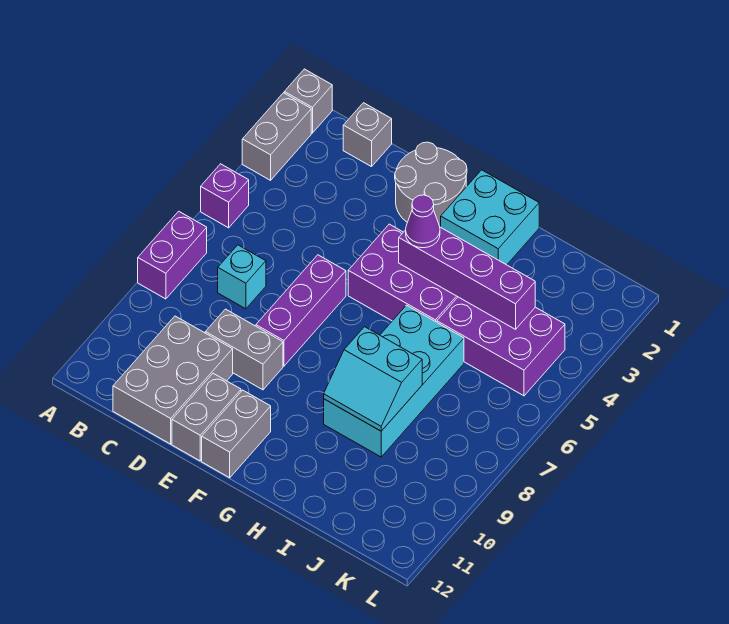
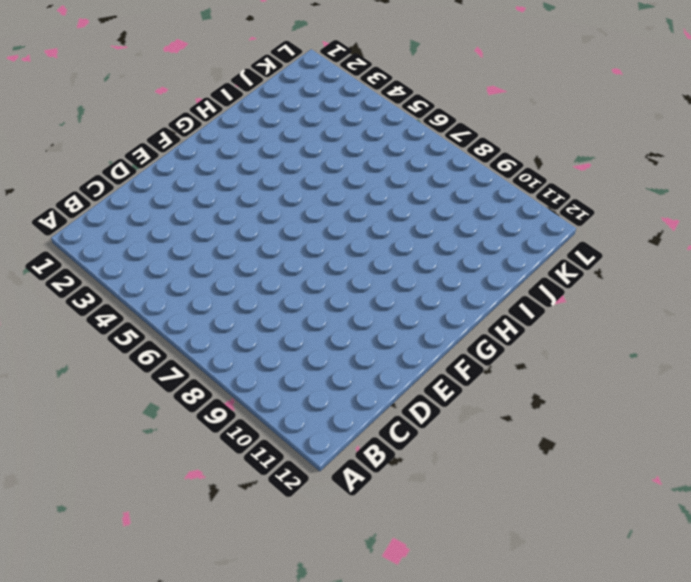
none -> grey brick A1 level 1
none -> grey brick A2:A3 level 1
none -> purple brick A5 level 1

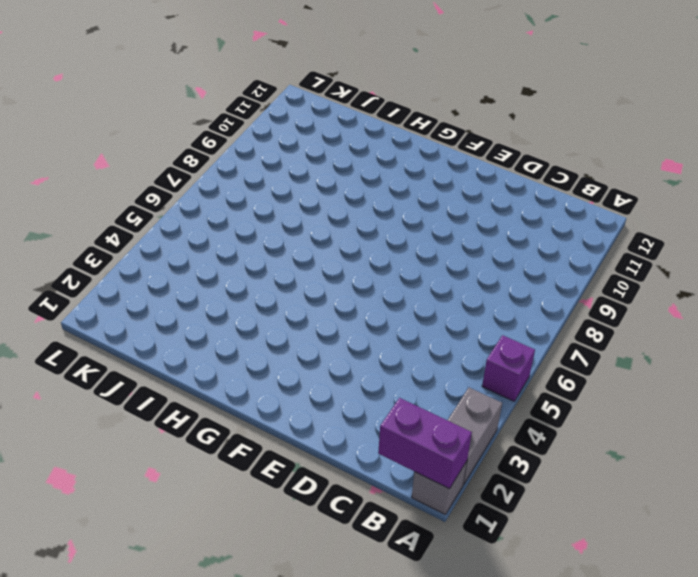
purple brick A1:B1 level 2 -> purple brick A7:A8 level 1
none -> grey brick C1 level 1
none -> cyan brick C7 level 1
none -> grey brick C10:D12 level 1

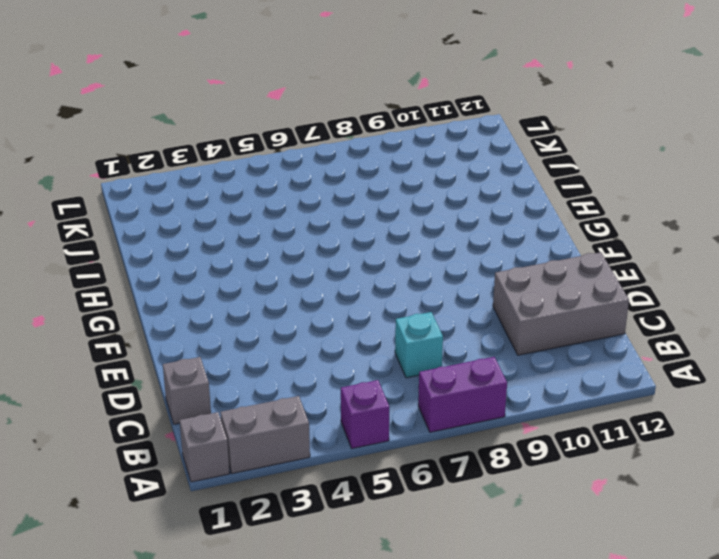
none -> grey brick D9:E9 level 1
none -> grey round brick E1:F2 level 1
none -> purple brick E6:E8 level 1

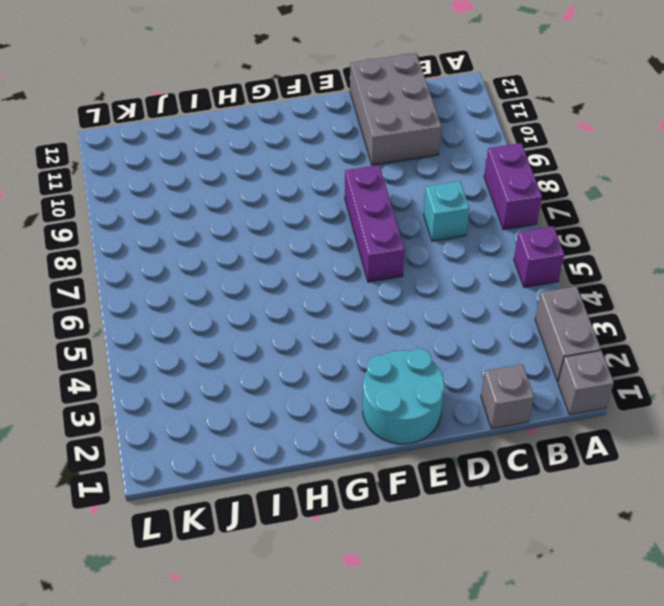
cyan round brick E1:F2 level 1 -> grey round brick E1:F2 level 1
none -> grey brick D9:E9 level 1
none -> grey brick E11:E12 level 1
none -> purple brick F4:H5 level 1

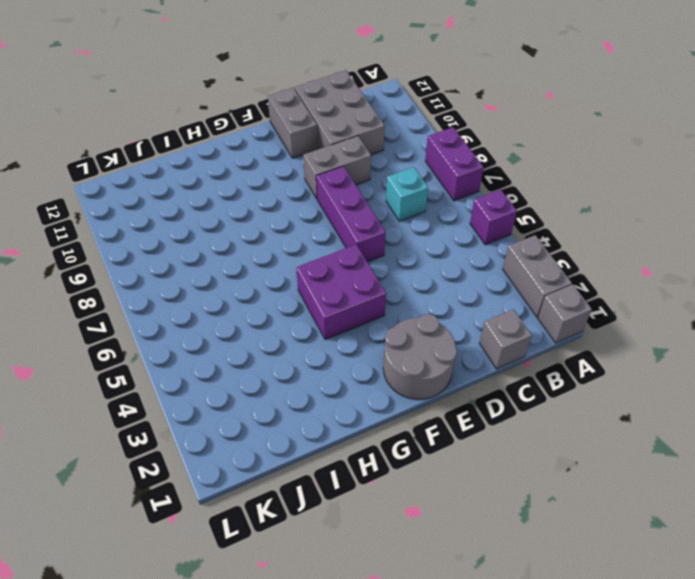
purple brick F4:G5 level 1 -> purple brick F4:H5 level 1
none -> grey brick F11:F12 level 1
none -> cyan brick G1:H2 level 1
none -> cyan brick H6:I9 level 1

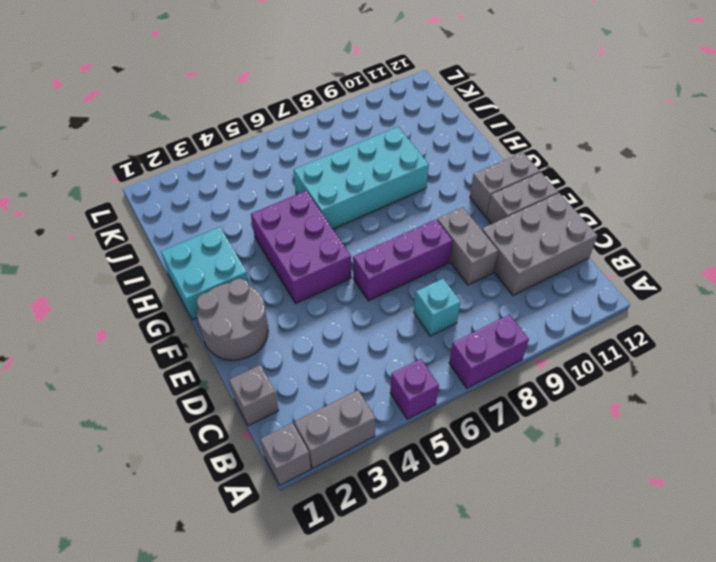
none -> purple brick I4:K5 level 1
none -> purple brick G4:J4 level 2
none -> cyan slope H8:I9 level 2 top 8

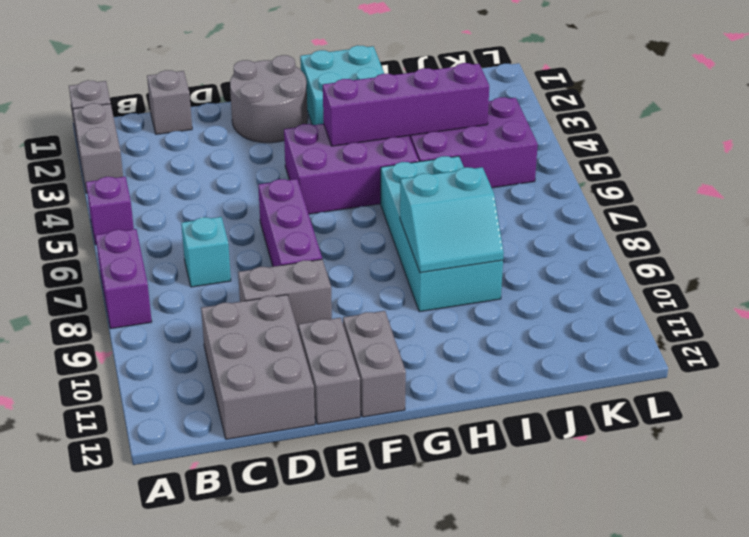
none -> purple cone G4 level 3

